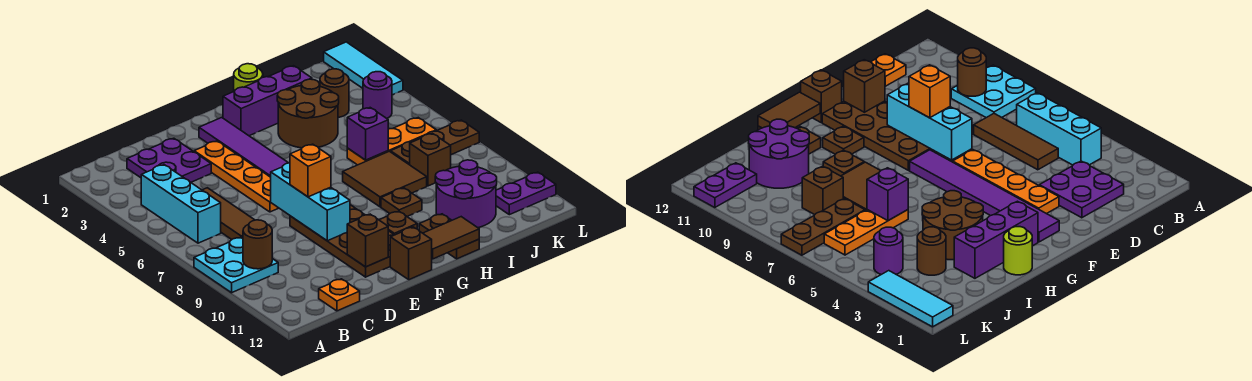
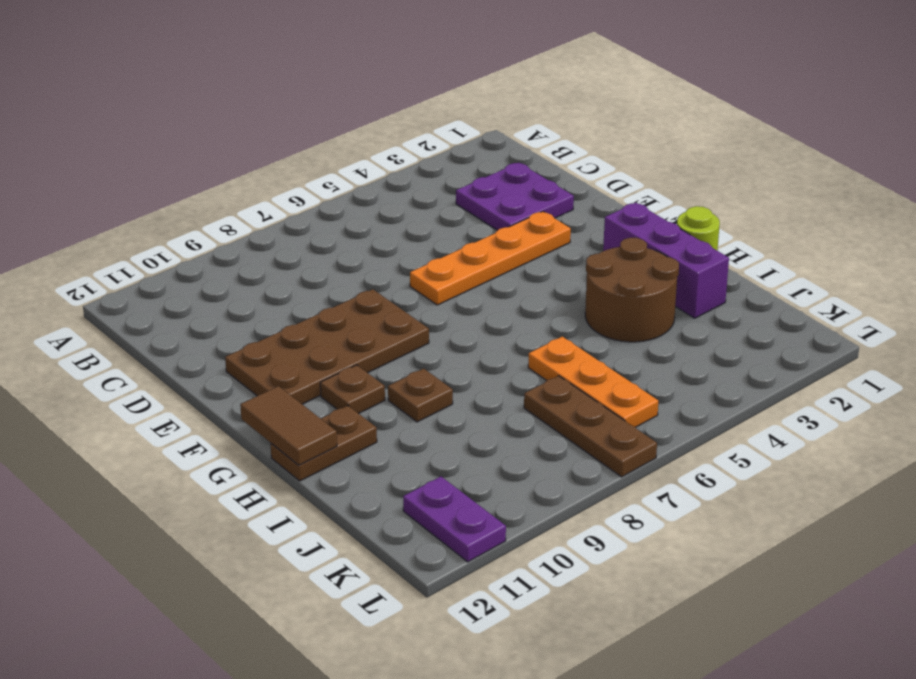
none -> cyan plate A8:B9 level 1
none -> cyan brick B4:B6 level 1
none -> brown tile C5:C7 level 1
none -> orange plate C12 level 1

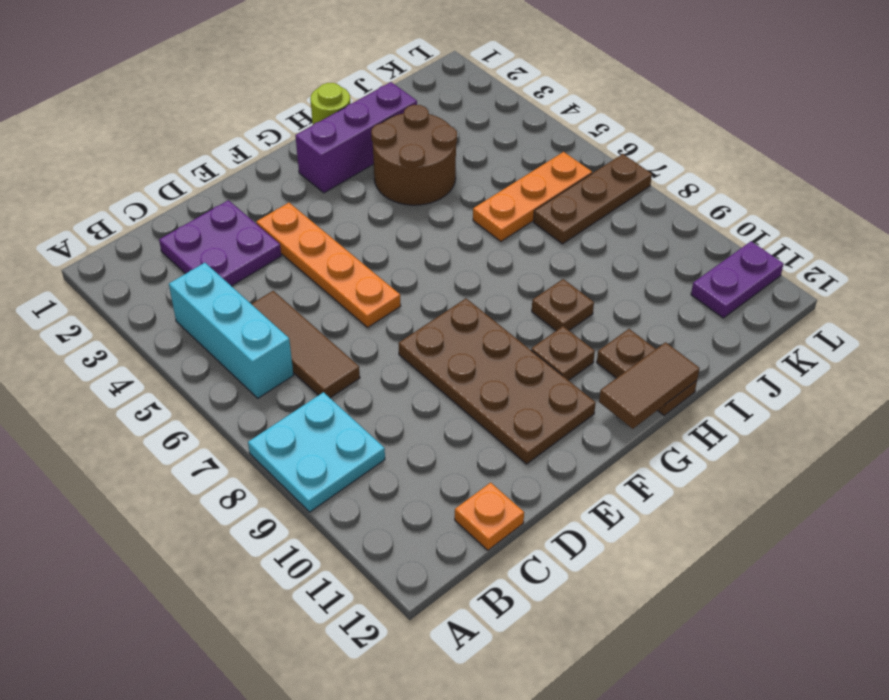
none -> purple tile F2:F7 level 1
none -> brown brick F12 level 1
none -> brown tile H7:I8 level 1
none -> purple round brick I10:J11 level 1

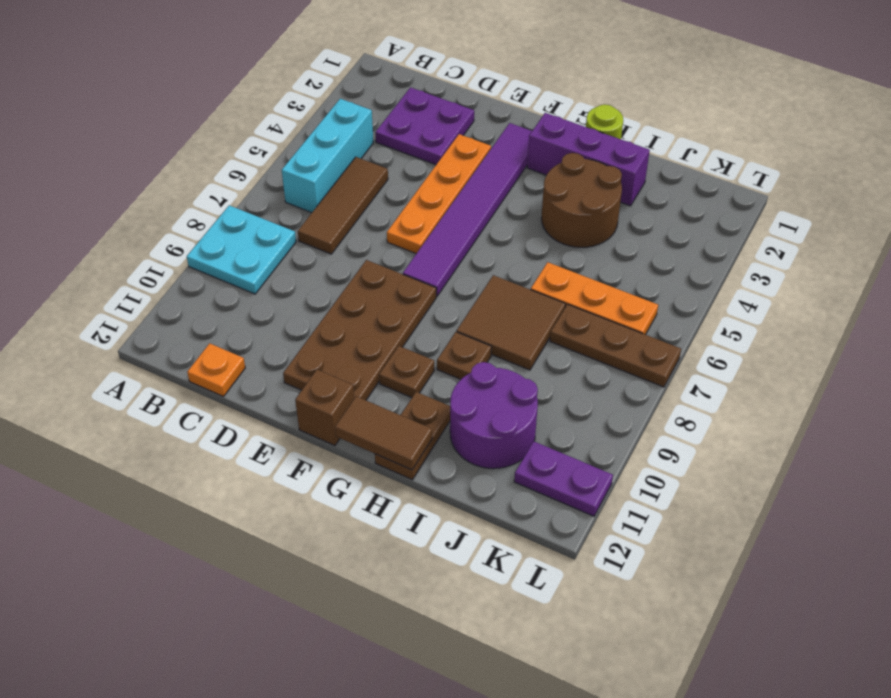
none -> brown round brick J3 level 1
none -> brown brick J8 level 1
none -> purple round brick K4 level 1
none -> cyan tile L1:L3 level 1

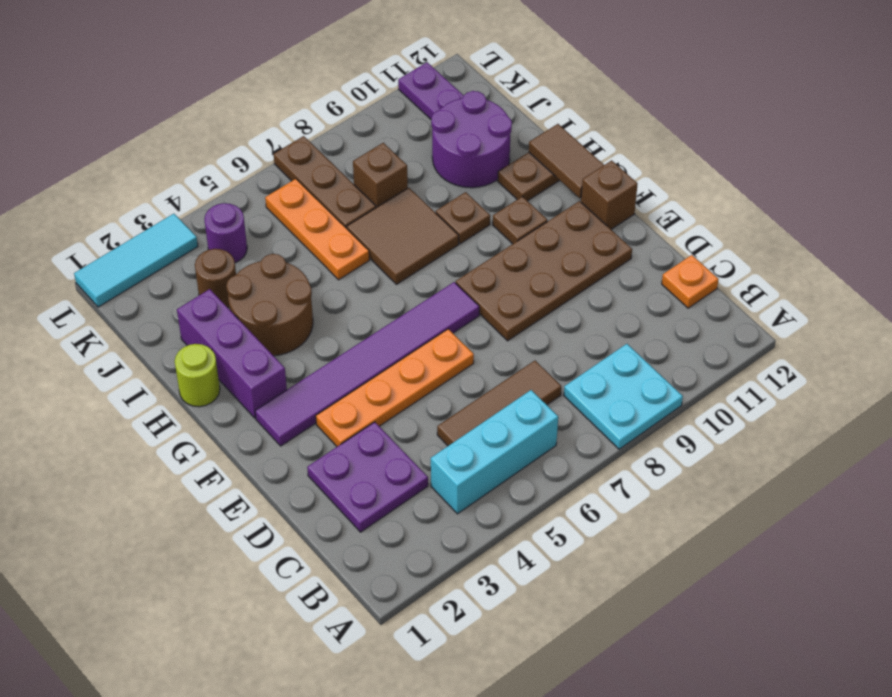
none -> brown round brick B9 level 2
none -> cyan brick E7:E9 level 2
none -> brown brick E11 level 2
none -> purple brick I6 level 2

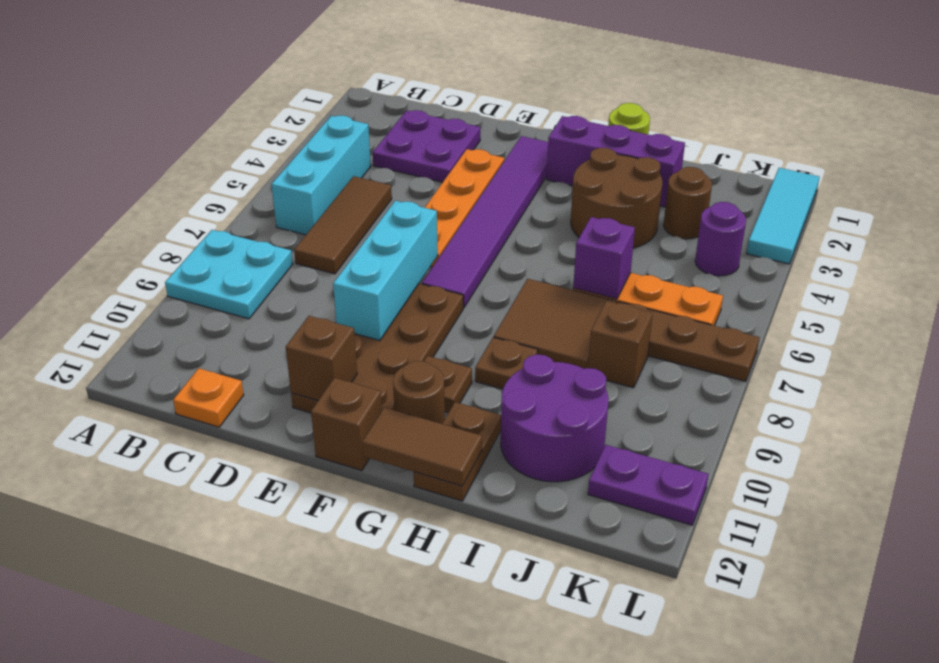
brown round brick G11 level 1 -> brown round brick B9 level 2
none -> orange brick E8 level 3

